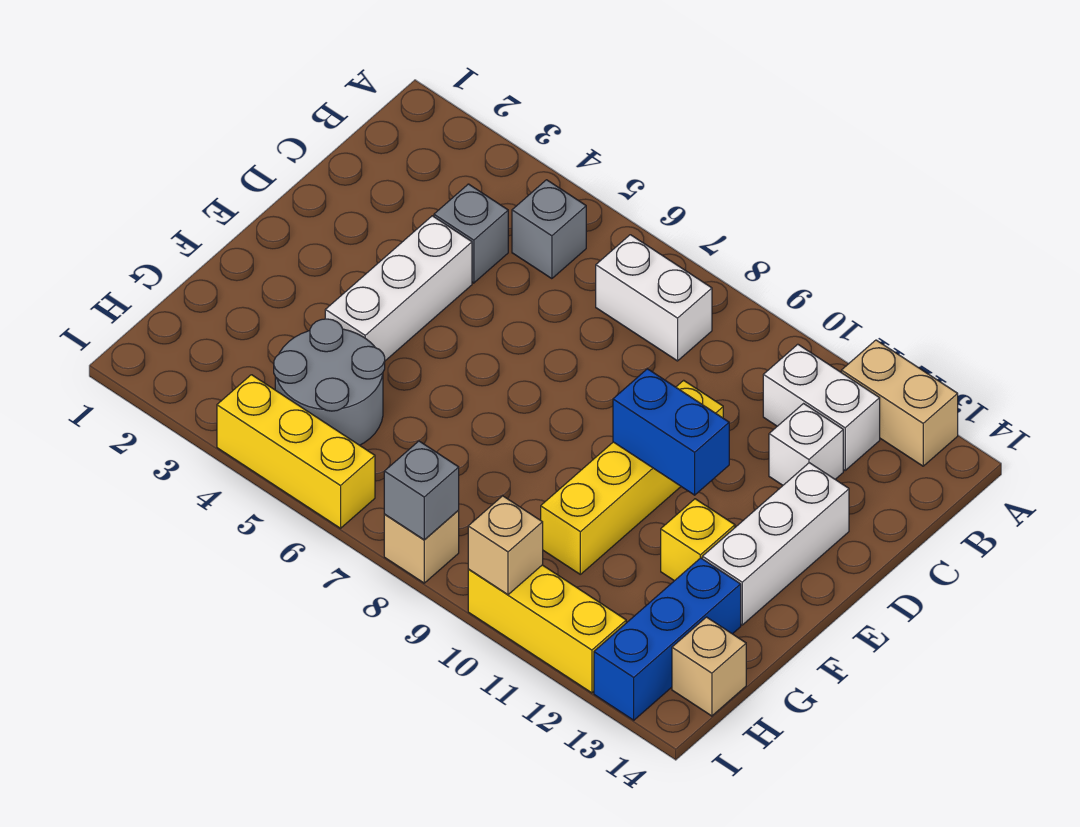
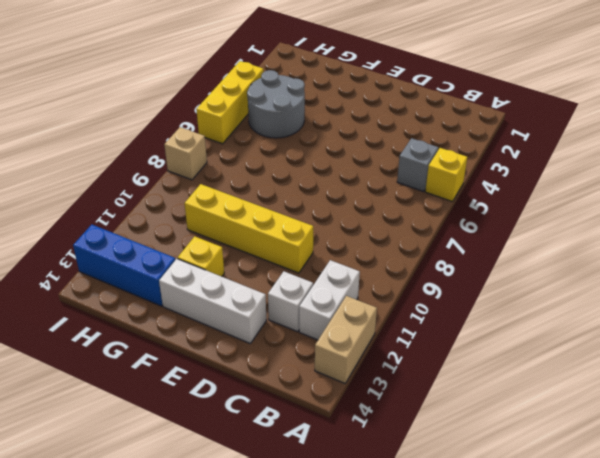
yellow brick A5 level 1 -> none
none -> white brick B7:B8 level 1
none -> grey brick C4 level 1
none -> white brick D4:F4 level 1

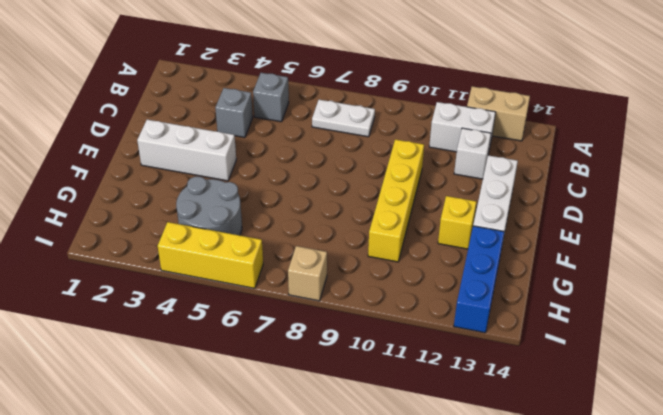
white plate B7:B8 level 1 -> white brick B7:B8 level 1
white brick E2:E4 level 1 -> white brick D4:F4 level 1
none -> tan brick H14 level 1
none -> yellow brick I10:I12 level 1
none -> blue brick E10:E11 level 2

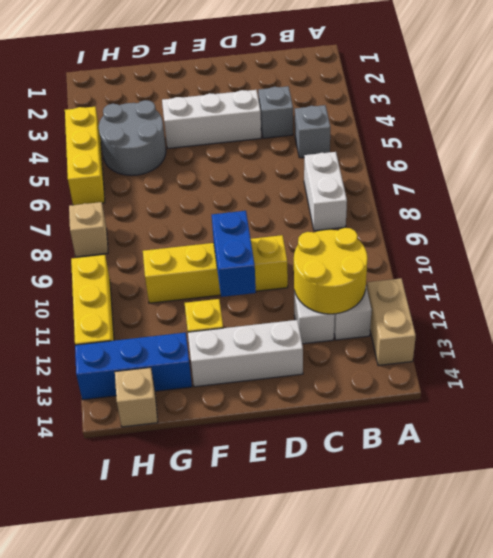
yellow round brick B11:C12 level 2 -> none
none -> grey brick I8 level 2
none -> tan brick I10 level 2

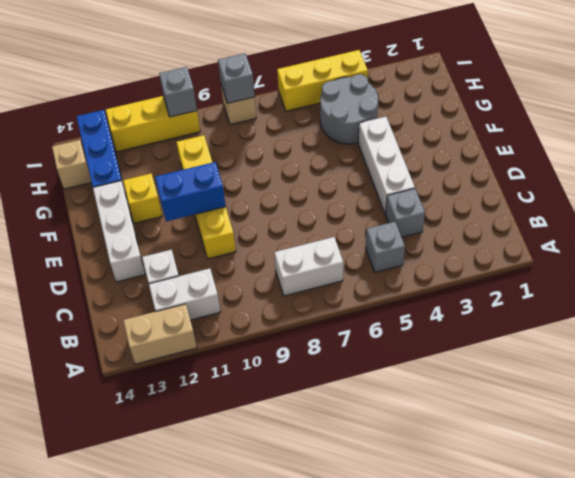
grey brick I10 level 2 -> tan brick I10 level 2

